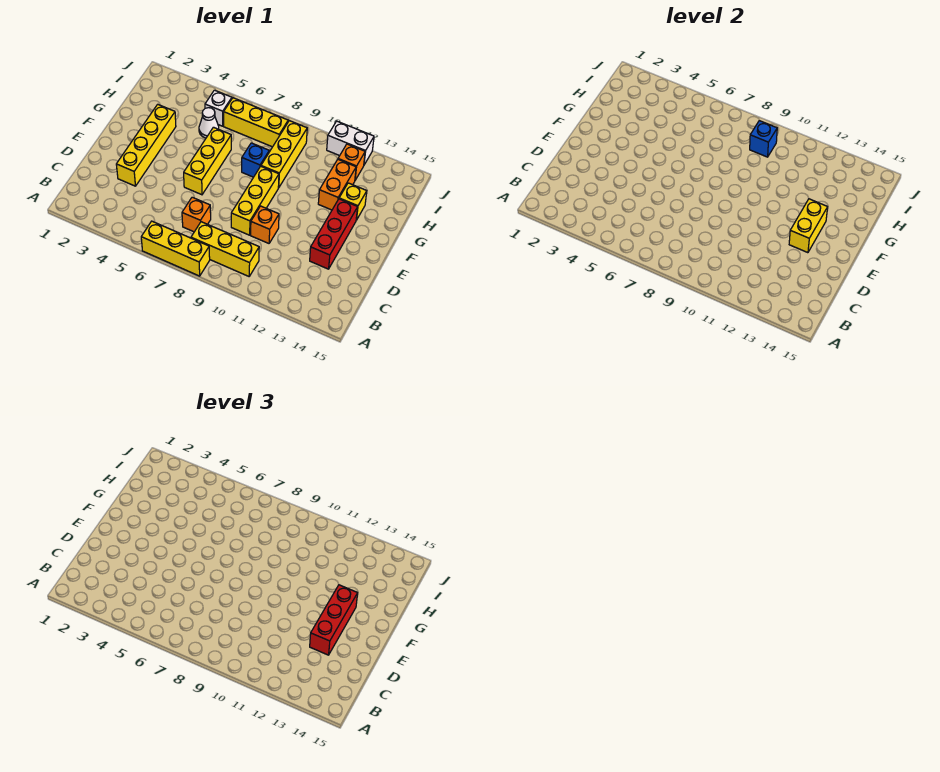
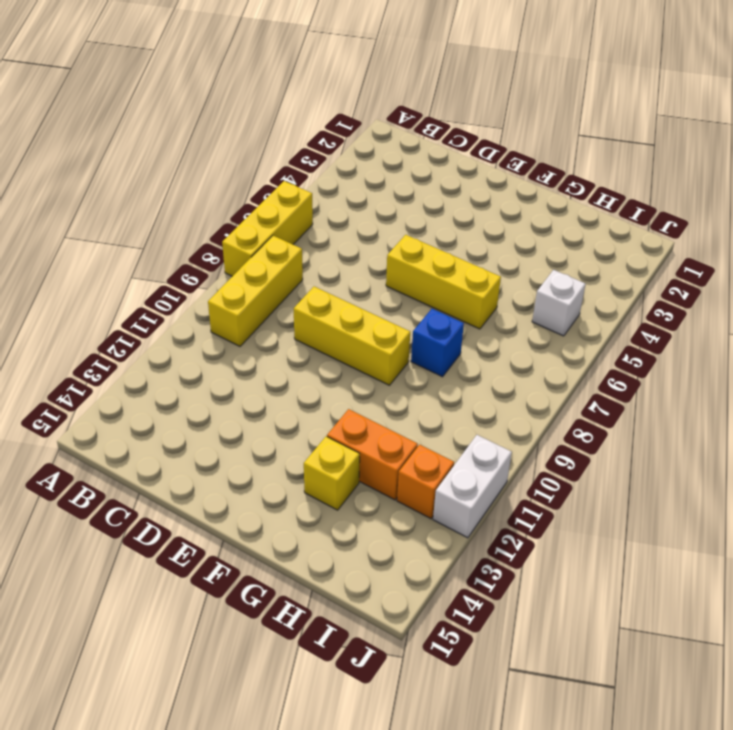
none -> orange brick C7 level 1
none -> yellow brick D3:G3 level 1
none -> orange brick D10 level 1

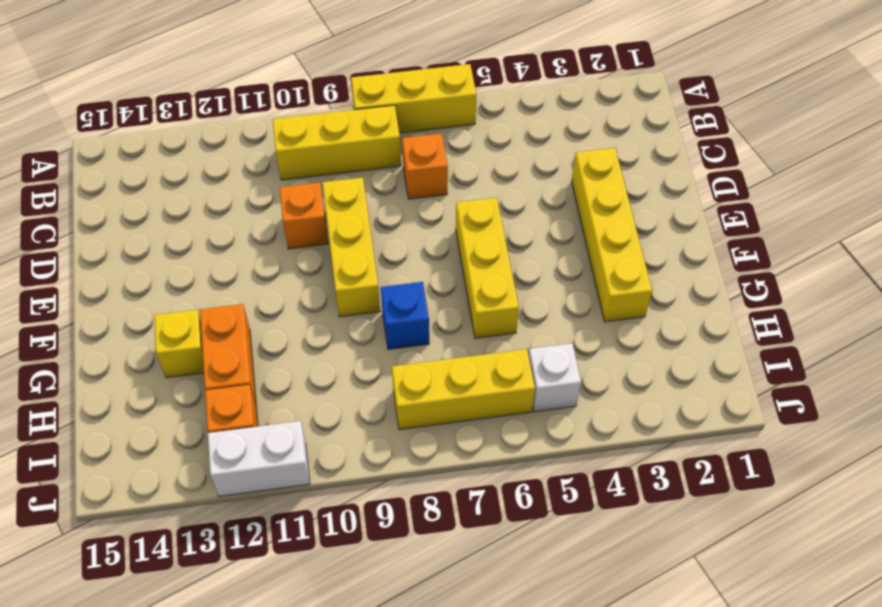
none -> red brick D13:F13 level 1
none -> yellow brick G9:I9 level 1
none -> white cone H5 level 1

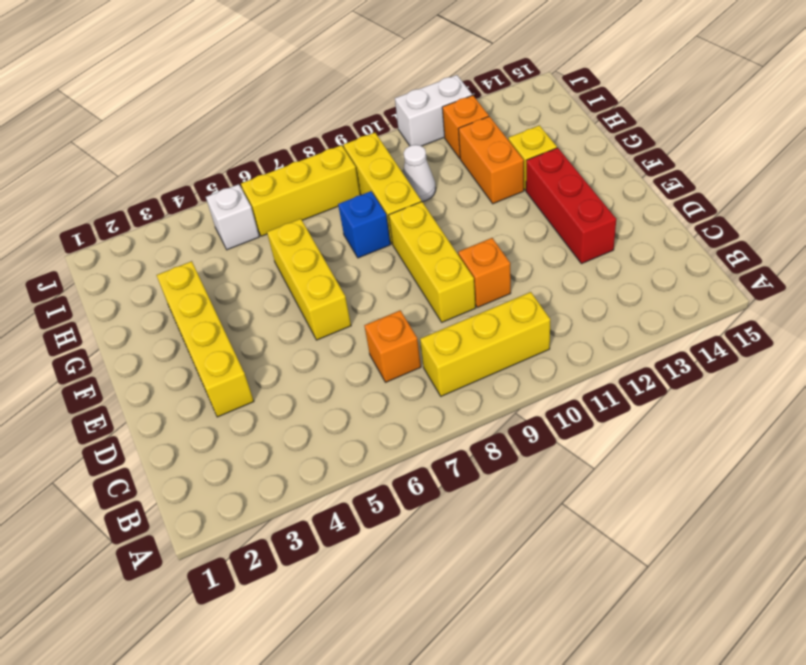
white cone H10 level 1 -> white cone H5 level 1
none -> yellow brick A6:A8 level 1
none -> yellow brick E13:F13 level 2
none -> blue brick I9 level 2

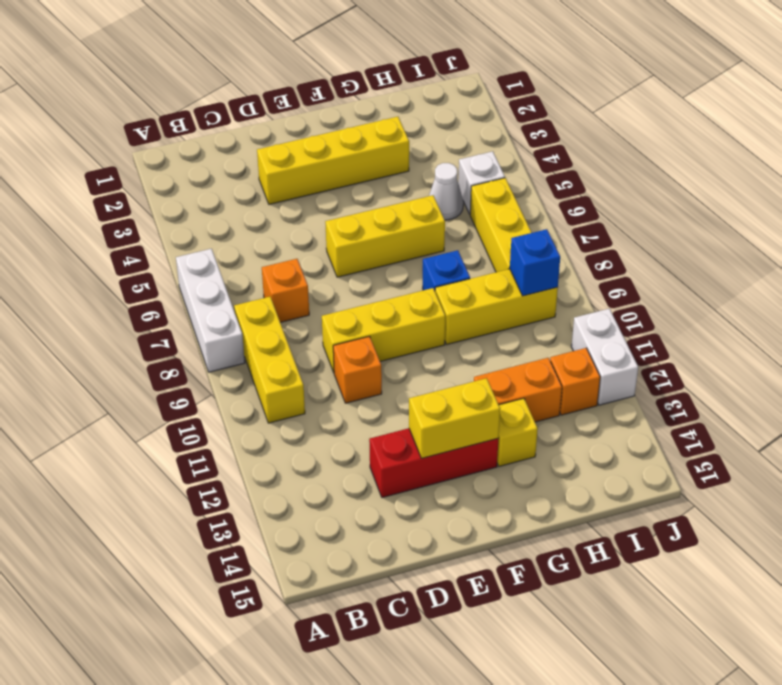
white brick A6:A8 level 1 -> yellow brick A6:A8 level 1
none -> red brick D13:F13 level 3

